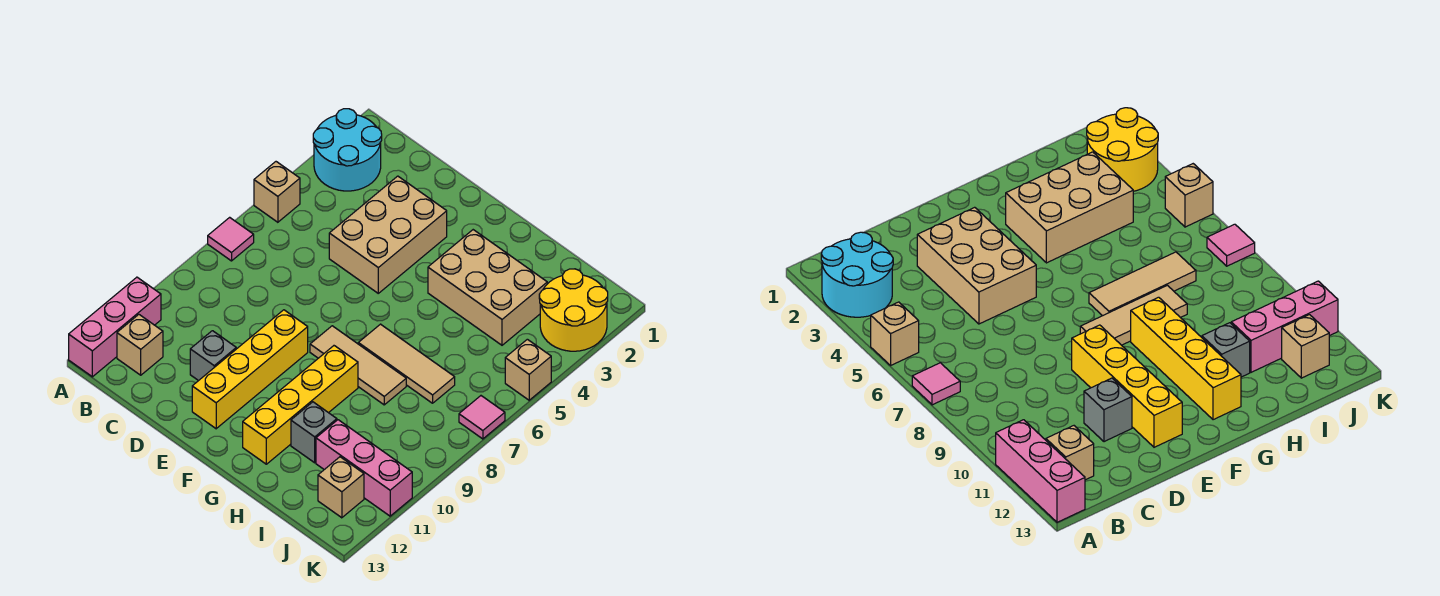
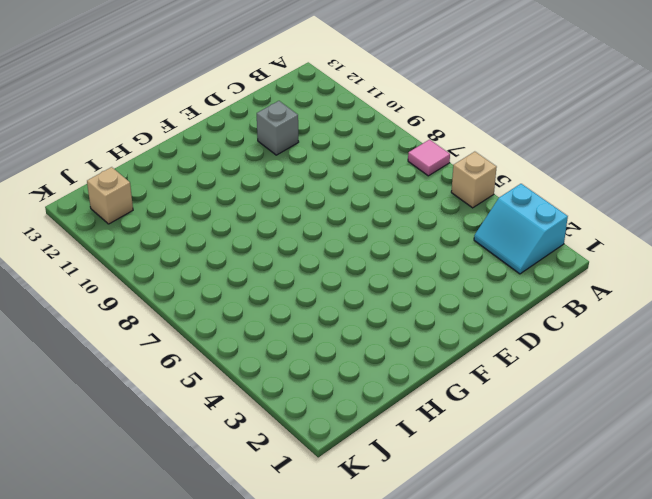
cyan slope A2:B3 level 1 top A -> cyan round brick A2:B3 level 1
none -> pink brick A11:A13 level 1
none -> tan brick B12 level 1
none -> tan brick D3:E5 level 1

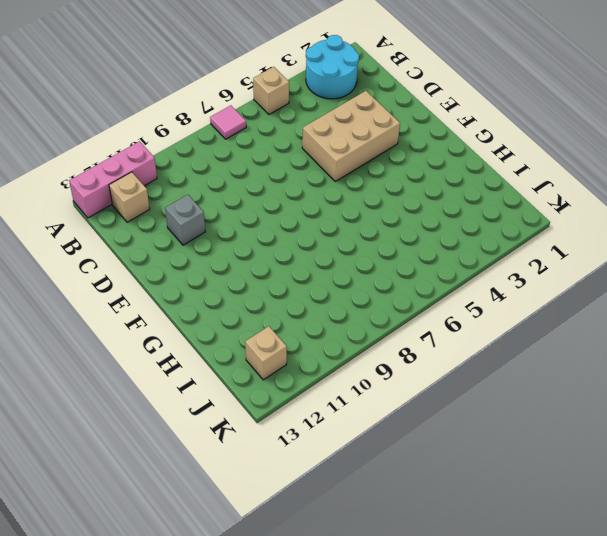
none -> yellow brick E9:E12 level 1
none -> tan tile F8:H8 level 1
none -> tan brick G3:I4 level 1

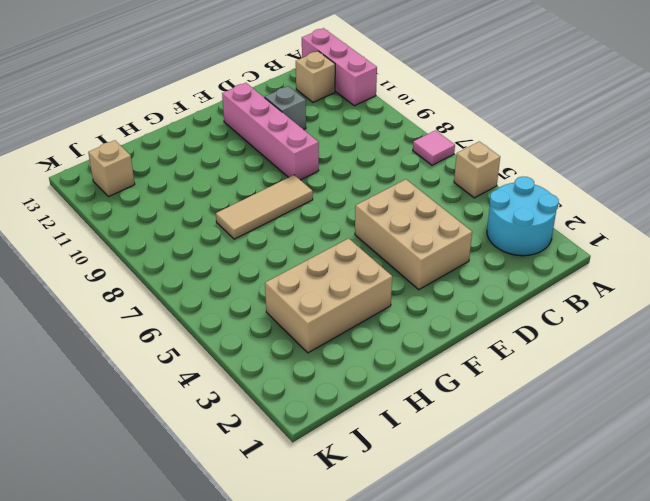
pink brick E9:E12 level 1 -> yellow brick E9:E12 level 1
none -> tan tile G7:I7 level 1
none -> yellow brick G9:G12 level 1
none -> grey brick H11 level 1

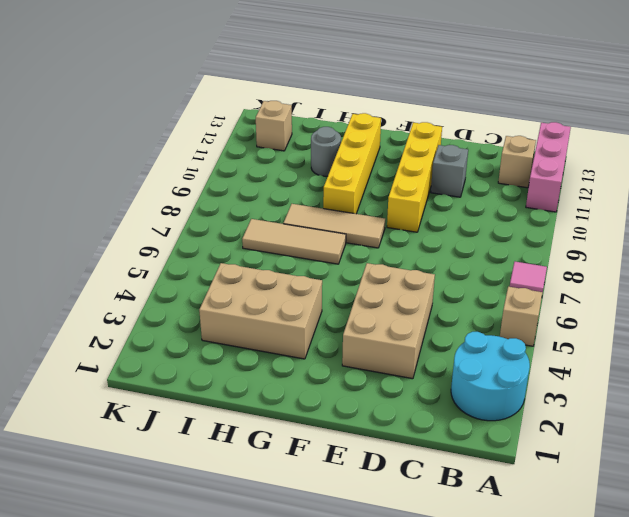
grey round brick H11 level 1 -> grey brick H11 level 1
none -> pink brick I11:K11 level 1
none -> yellow round brick J2:K3 level 1
none -> tan brick K5 level 1

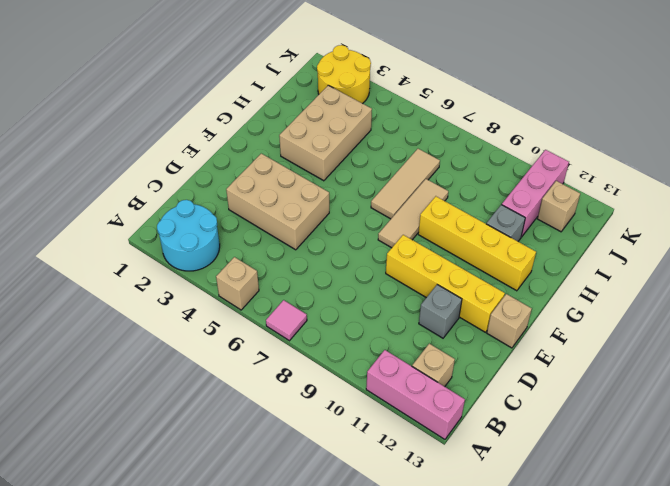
tan brick E13 level 1 -> tan brick K5 level 1
none -> pink tile K7 level 1

